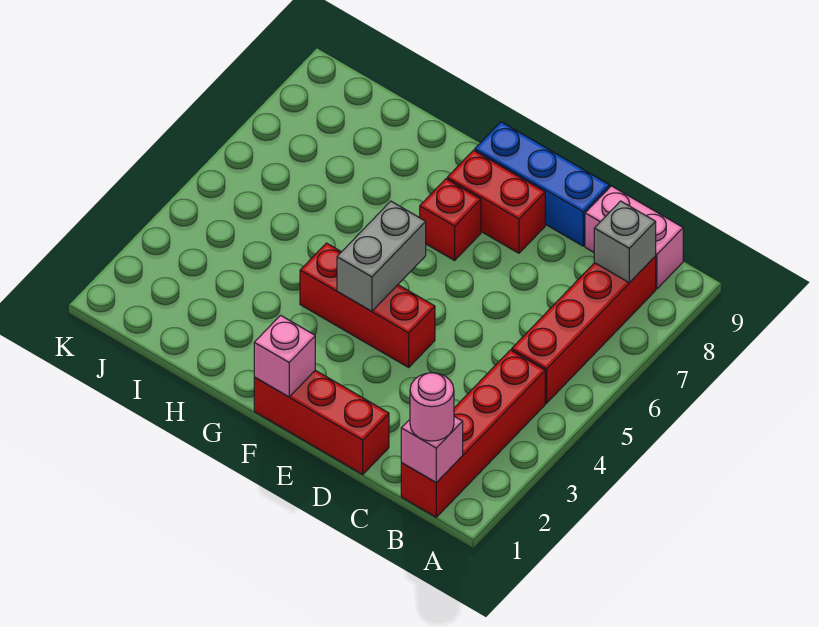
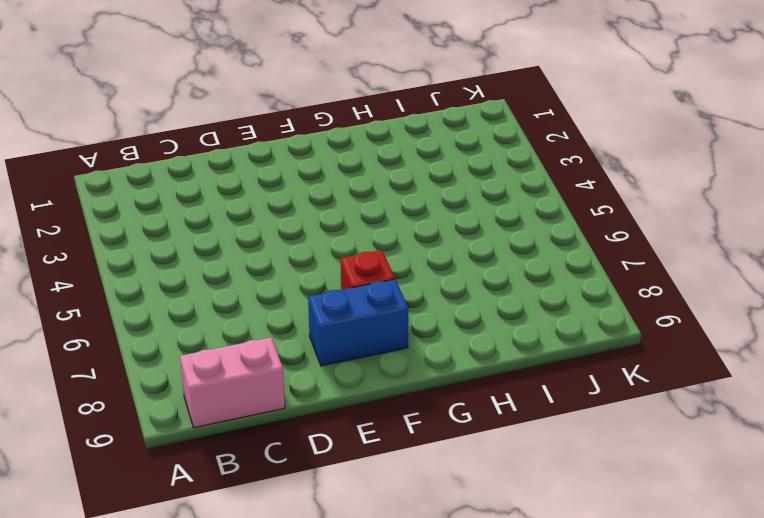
blue brick E8:F8 level 1 -> red brick E8:F8 level 1
none -> red brick B1:B4 level 1
none -> red brick B5:B8 level 1
none -> red brick D1:F1 level 1

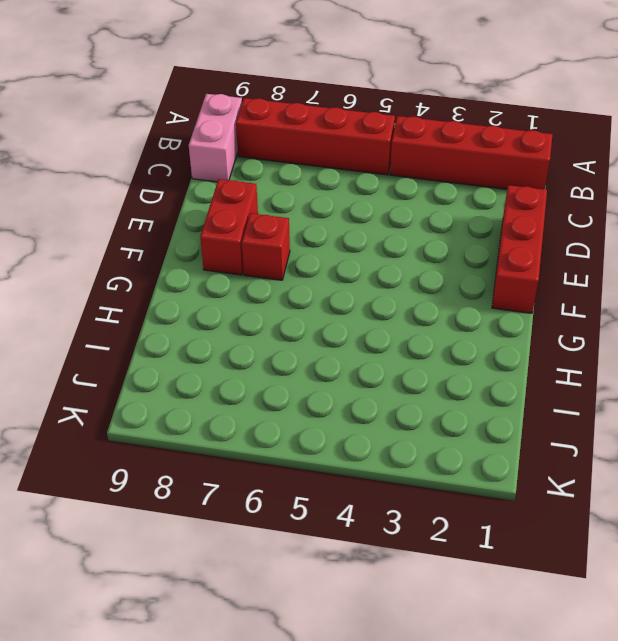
none -> blue brick D9:F9 level 1
none -> red brick E4:G4 level 1
none -> pink brick B1 level 2

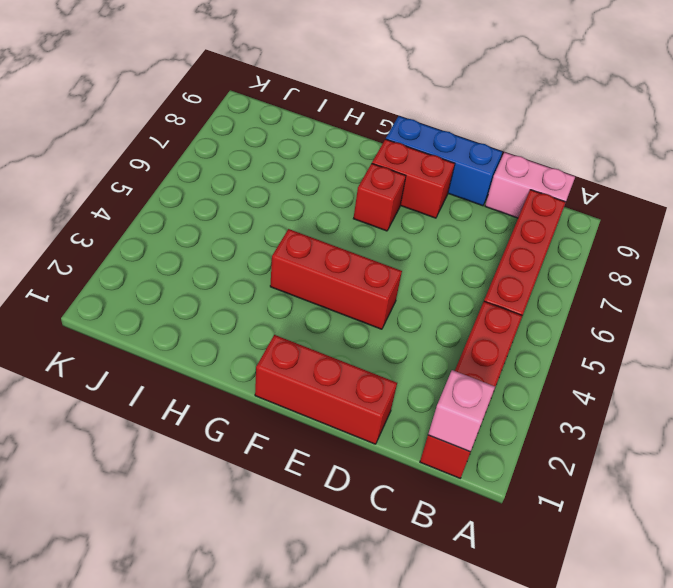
none -> grey brick B8 level 2
none -> pink brick F1 level 2
none -> grey brick F4:F5 level 2

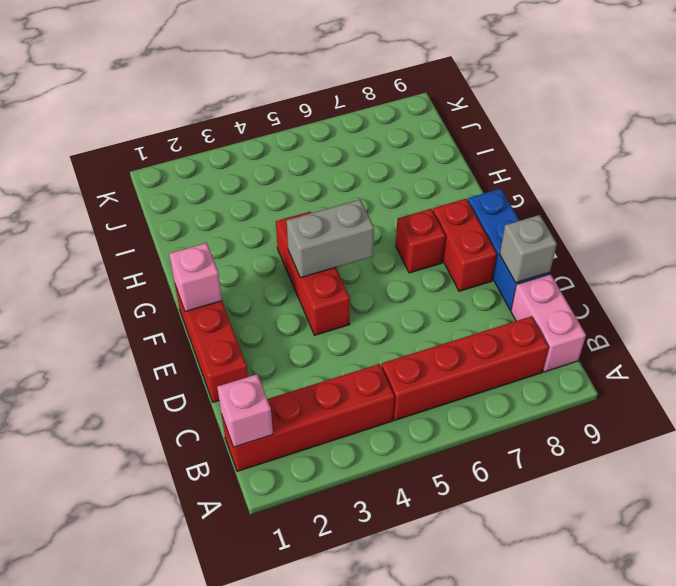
grey brick D9 level 2 -> grey brick B8 level 2
none -> pink round brick B1 level 3

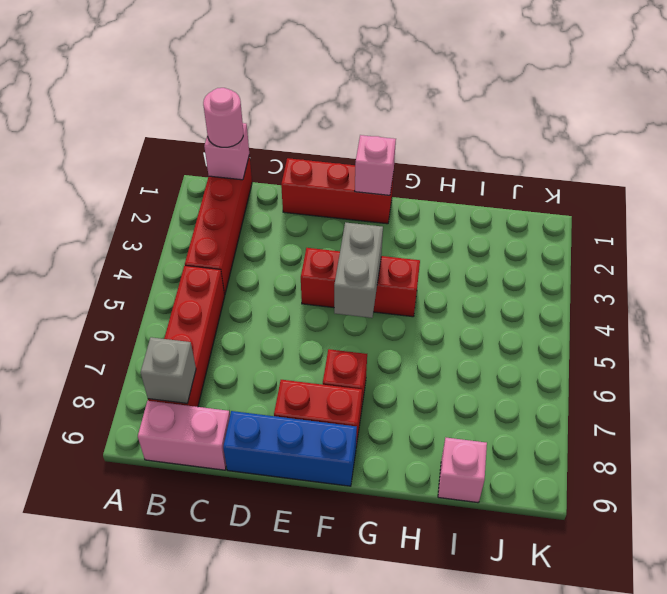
pink brick I9 level 1 -> none

